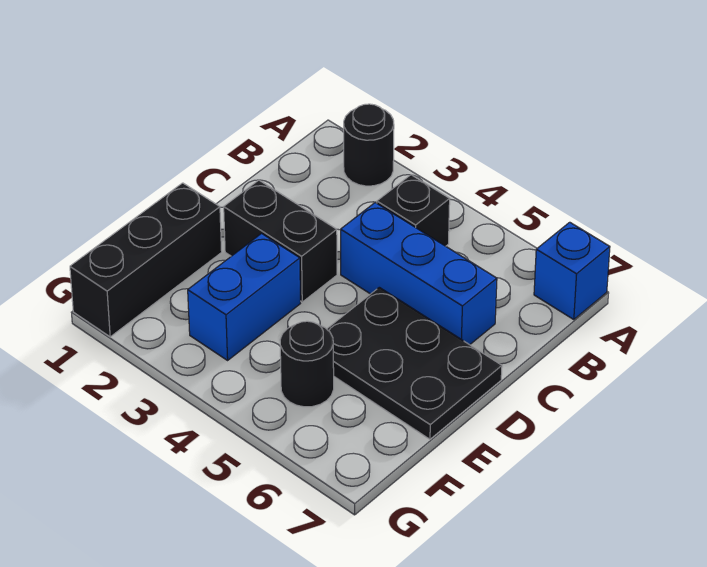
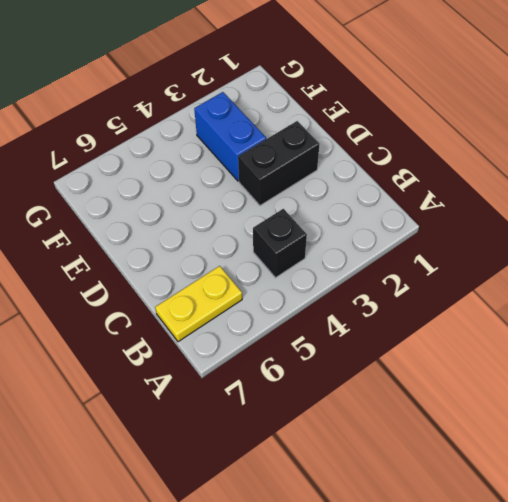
yellow plate B6:B7 level 1 -> none
none -> black round brick A2 level 1
none -> blue brick A7 level 1

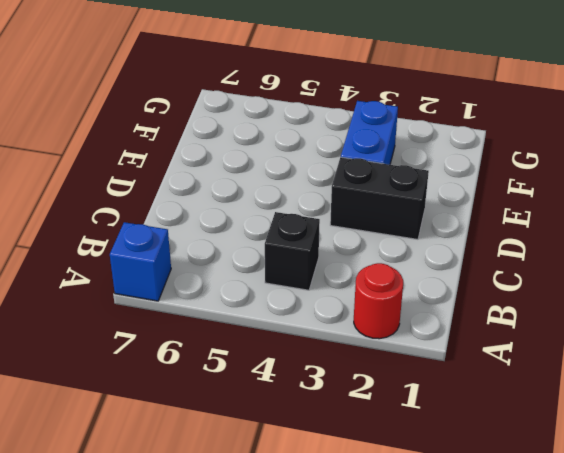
red round brick A2 level 1 -> black round brick A2 level 1
none -> blue brick C4:C6 level 1
none -> black plate D5:E7 level 1

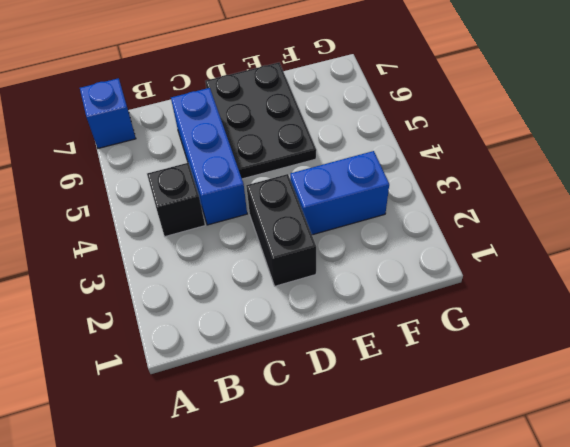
none -> black round brick A2 level 1
none -> black brick E1:G1 level 1

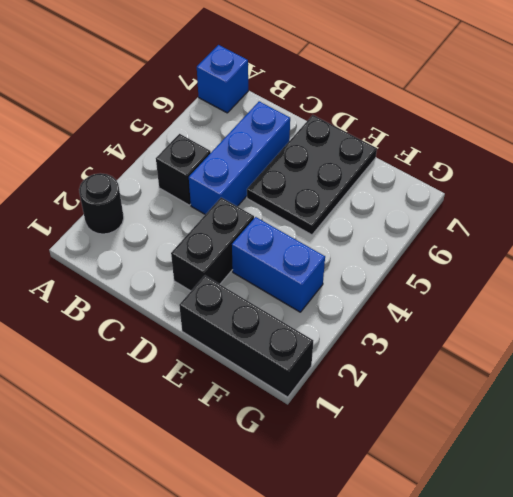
none -> black round brick F5 level 1

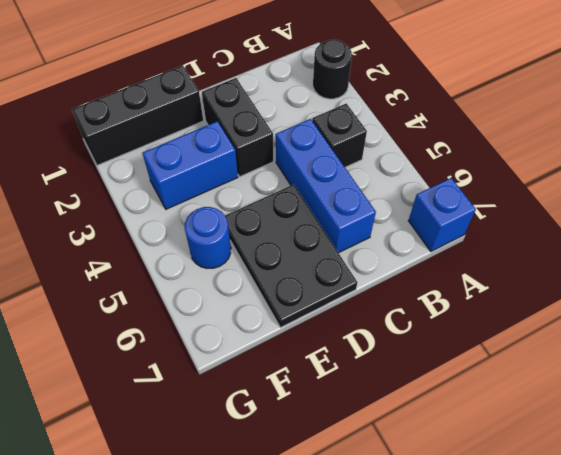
blue round brick F5 level 1 -> black round brick F5 level 1

